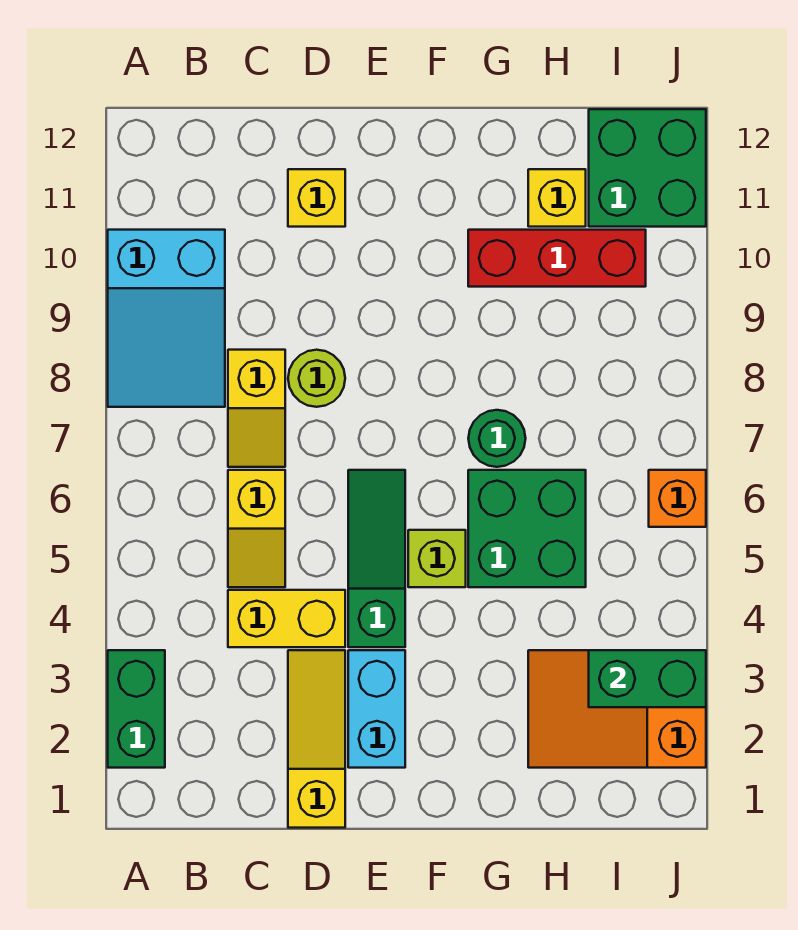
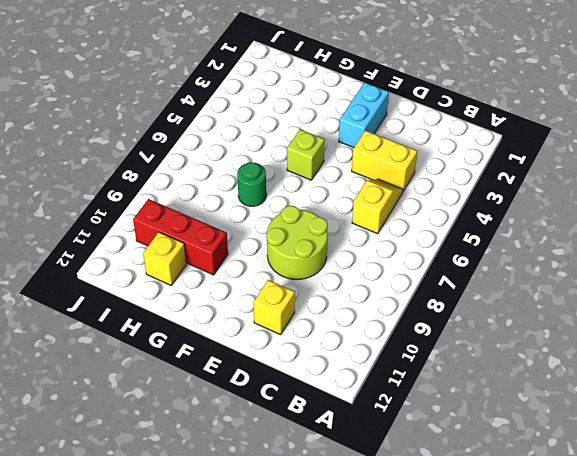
lime round brick D8:E9 level 1 -> lime round brick D8 level 1
none -> green brick A2:A3 level 1
none -> cyan slope A8:B10 level 1 top 10
none -> yellow slope C7:C8 level 1 top 8

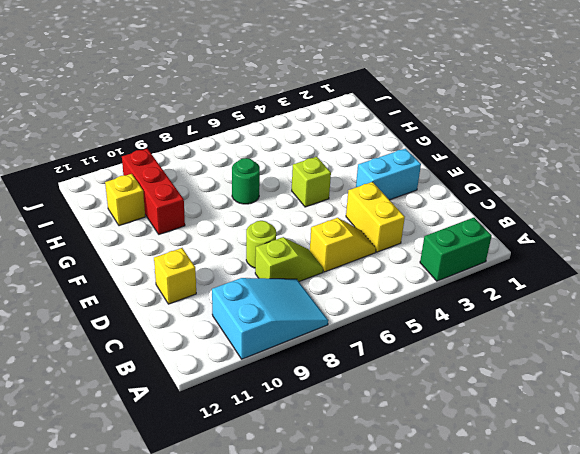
lime slope C7:C8 level 1 top 8 -> yellow slope C7:C8 level 1 top 8
none -> yellow slope D1:D3 level 1 top 1
none -> green slope E4:E6 level 1 top 4
none -> green brick G5:H6 level 1

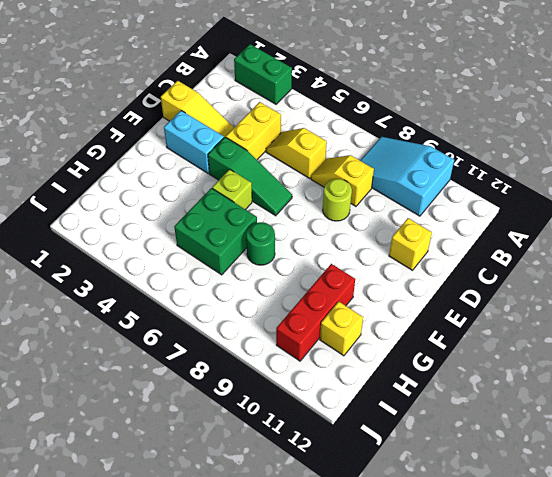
none -> orange slope H2:J3 level 1 top J
none -> green brick I11:J12 level 1
none -> orange brick J6 level 1

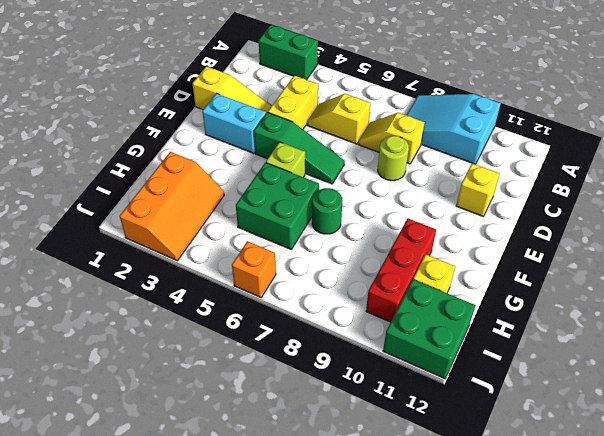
orange slope H2:J3 level 1 top 2 -> orange slope H2:J3 level 1 top J
none -> green brick I3:J3 level 2

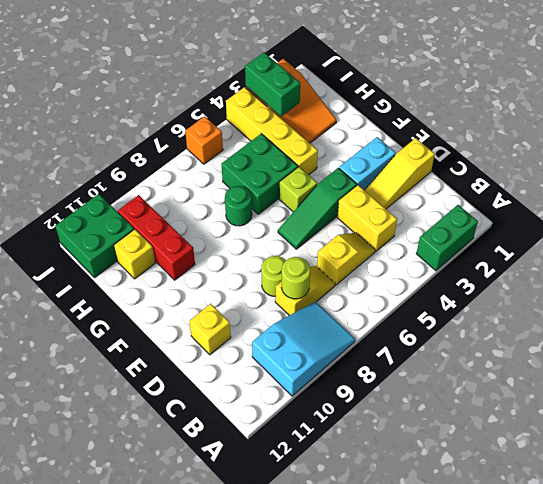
lime round brick C8 level 2 -> none
yellow brick G4:J4 level 1 -> none

